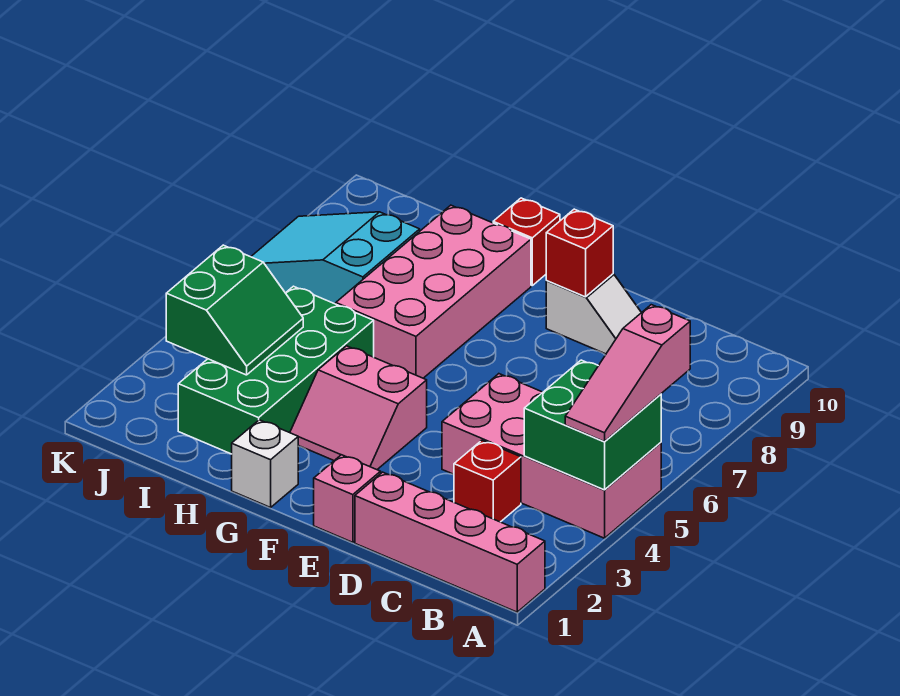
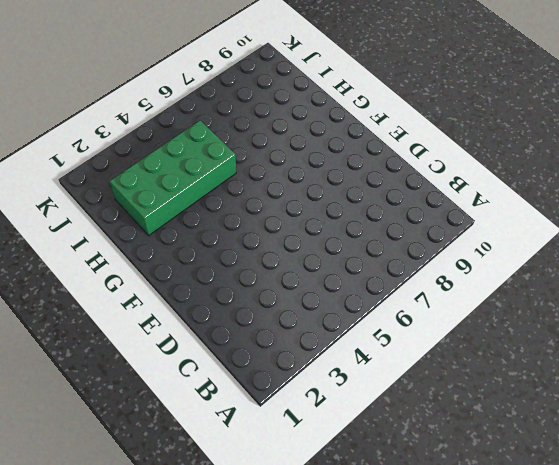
none -> pink brick A1:D1 level 1
none -> pink brick A4:D5 level 1
none -> red brick C3 level 1

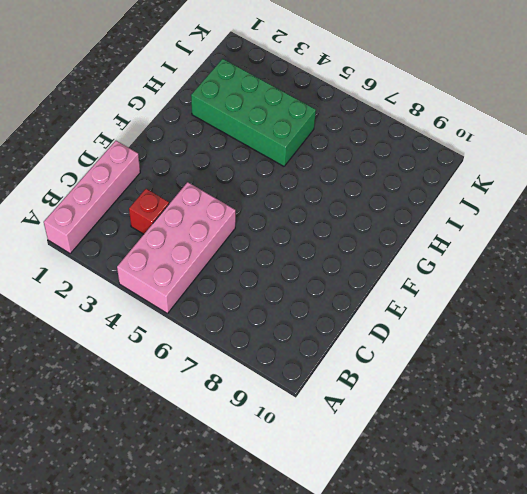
none -> white slope D9:E9 level 1 top E
none -> pink brick E1 level 1
none -> pink slope F3:G4 level 1 top 4

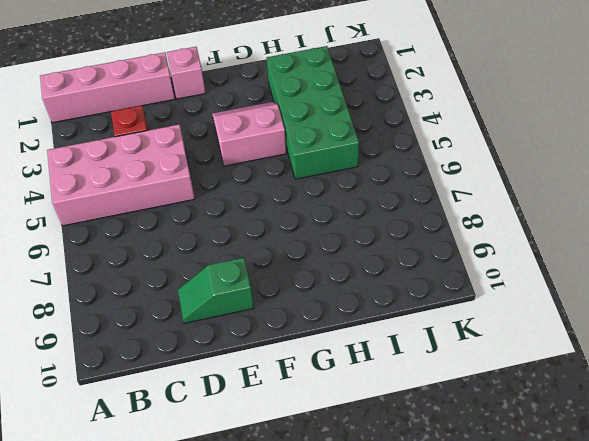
green slope D9:E9 level 1 top E -> white slope D9:E9 level 1 top E
none -> white brick G1 level 1
none -> pink brick G6:H9 level 1
none -> red brick G10 level 1

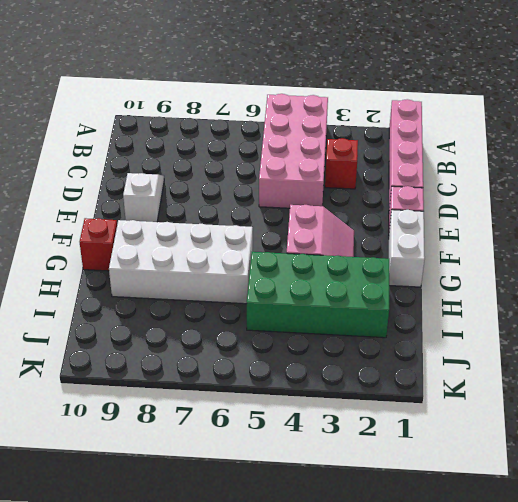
white brick F1:G1 level 1 -> white brick G1 level 1
white brick G6:H9 level 1 -> pink brick G6:H9 level 1
none -> cyan slope I7:K8 level 1 top I
none -> green brick A4:B5 level 2
none -> red brick E9 level 2

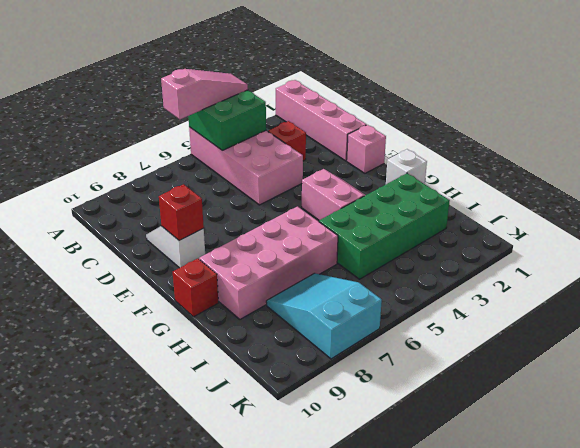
cyan slope I7:K8 level 1 top K -> cyan slope I7:K8 level 1 top I
none -> green slope I3:J4 level 2 top J

